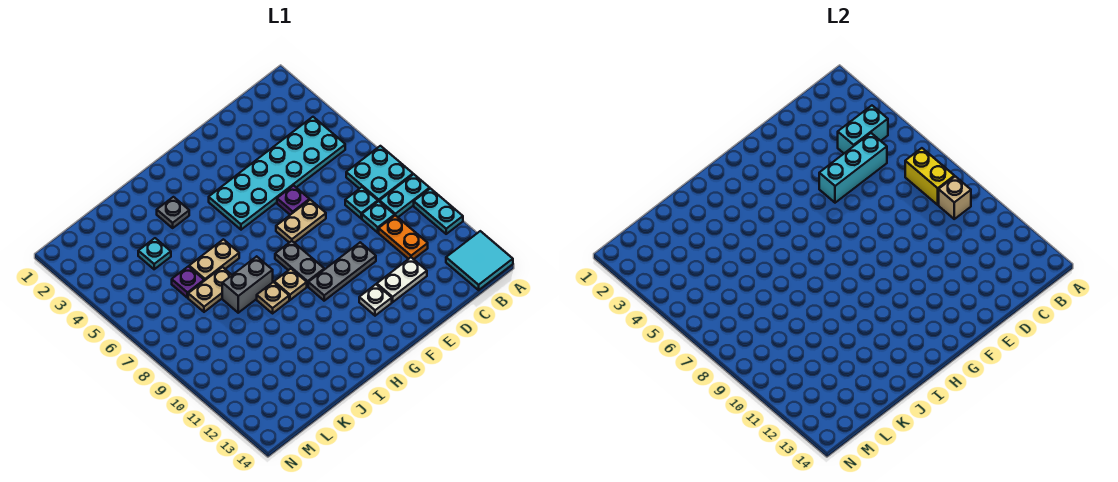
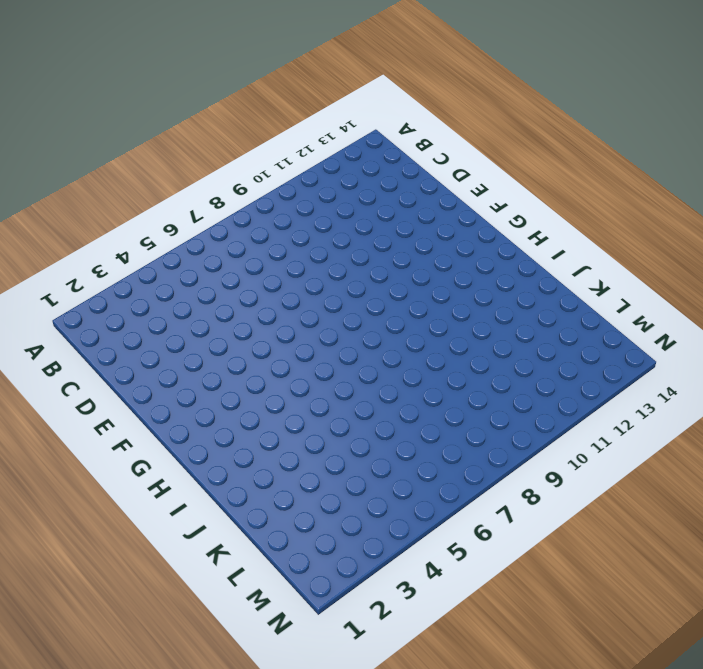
none -> cyan plate A7:B8 level 1
none -> cyan plate A9:B9 level 1
none -> cyan plate A10:A11 level 1

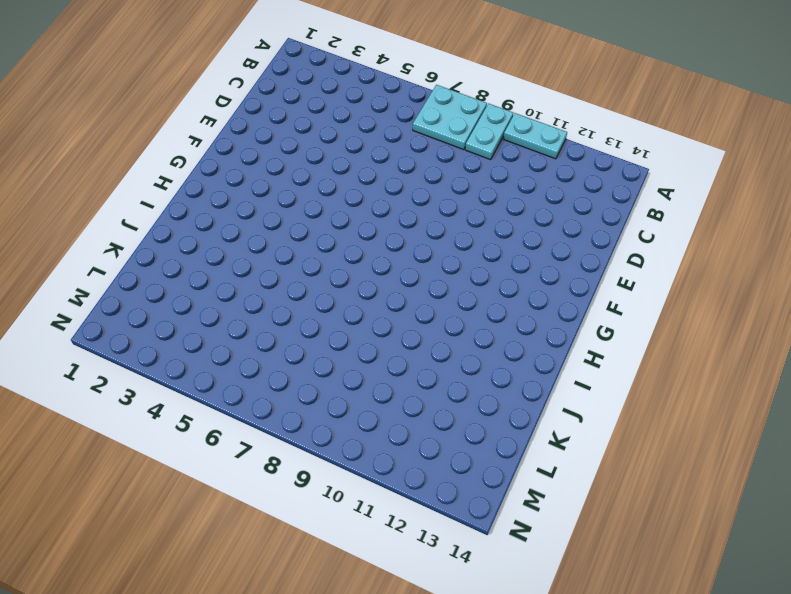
none -> cyan tile A13:B14 level 1
none -> cyan plate B4:G5 level 1
none -> cyan plate C8 level 1

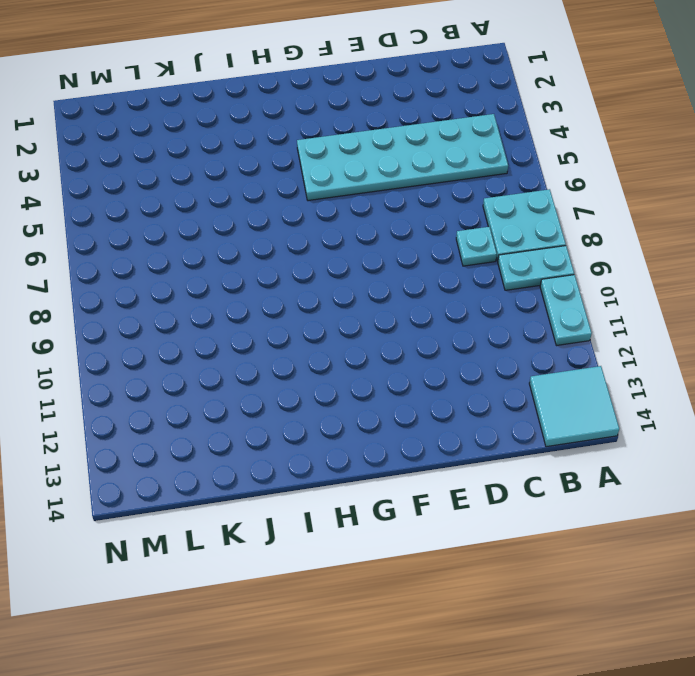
none -> cyan plate C9 level 1
none -> orange plate C10:C11 level 1
none -> white plate D12:E12 level 1

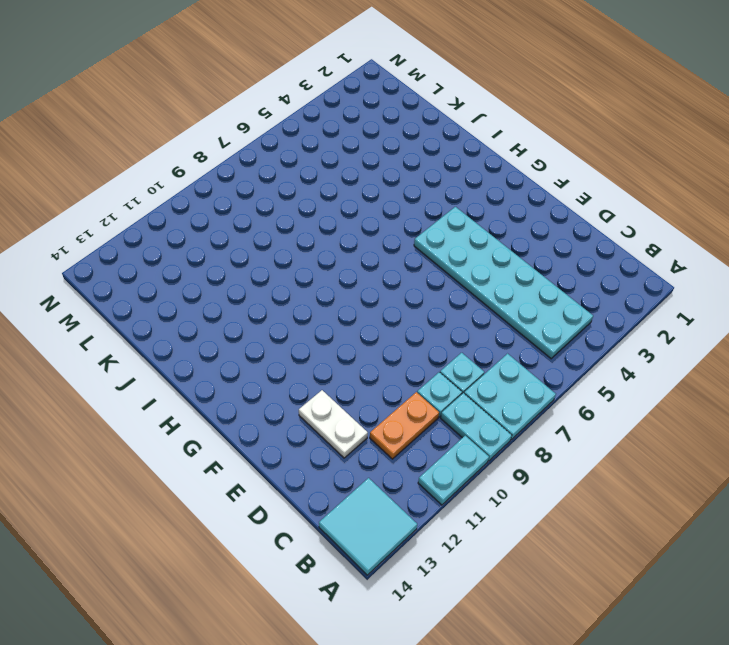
none -> purple plate E6 level 1
none -> tan plate E7:F7 level 1
none -> grey plate E10:G10 level 1

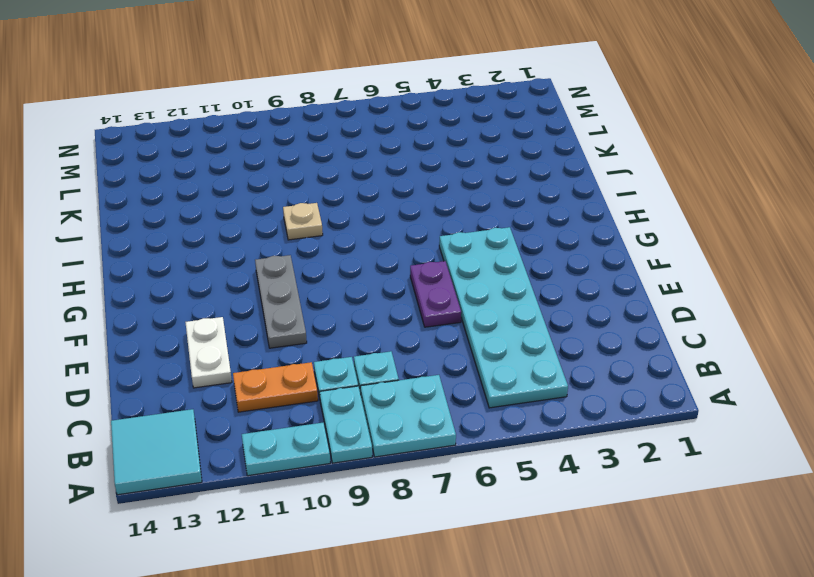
purple plate E6:F6 level 1 -> purple plate E6 level 1
none -> tan plate E7:F7 level 1
none -> white plate F12 level 1
none -> grey plate G8:G9 level 1

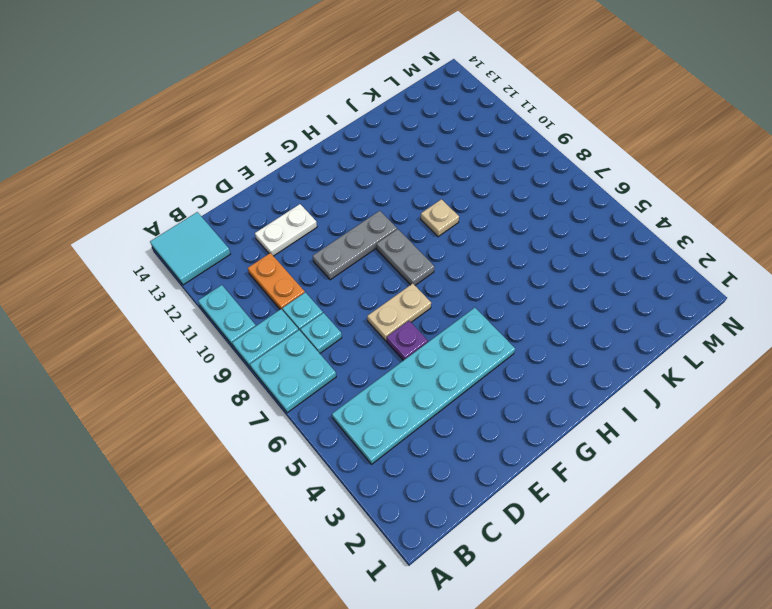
none -> white plate F12 level 1
none -> tan plate H9 level 1
none -> grey plate I3 level 1

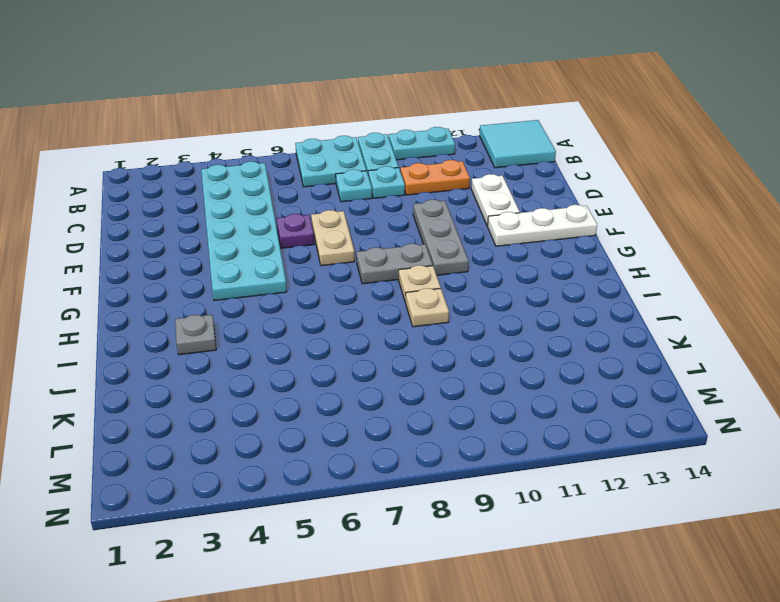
white plate F12:F14 level 1 -> white plate F12 level 1
none -> tan plate I6:J6 level 1
none -> grey brick I8:J8 level 1
none -> tan plate J7:K7 level 1

